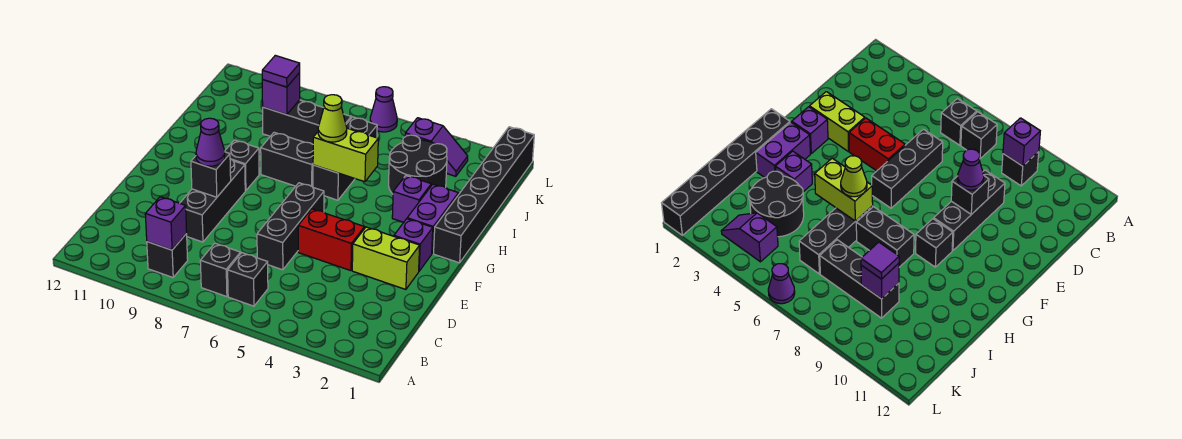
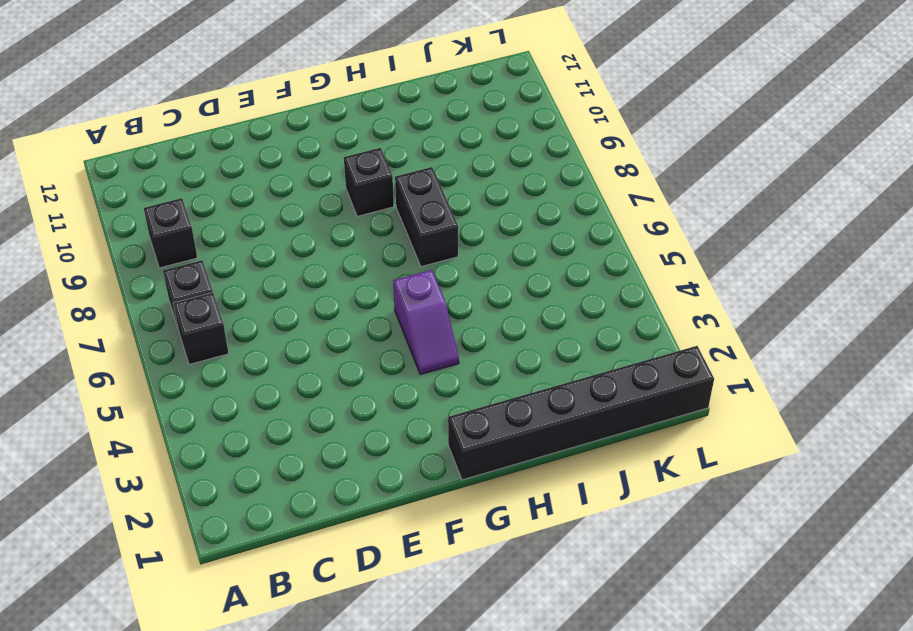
purple slope G4:G5 level 1 top 5 -> purple slope K3:K4 level 1 top 4
none -> black brick D6:F6 level 1
none -> black brick D9:F9 level 1
none -> lime brick E2:E3 level 1

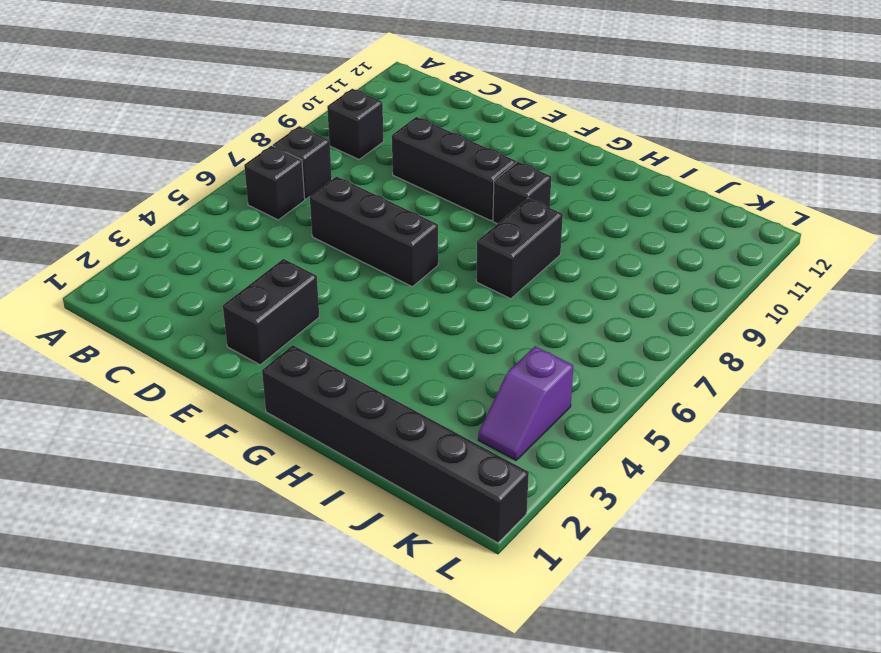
black brick E2:E3 level 1 -> lime brick E2:E3 level 1
none -> red brick E4:E5 level 1
none -> purple brick F2 level 1
none -> purple brick G2:H2 level 1

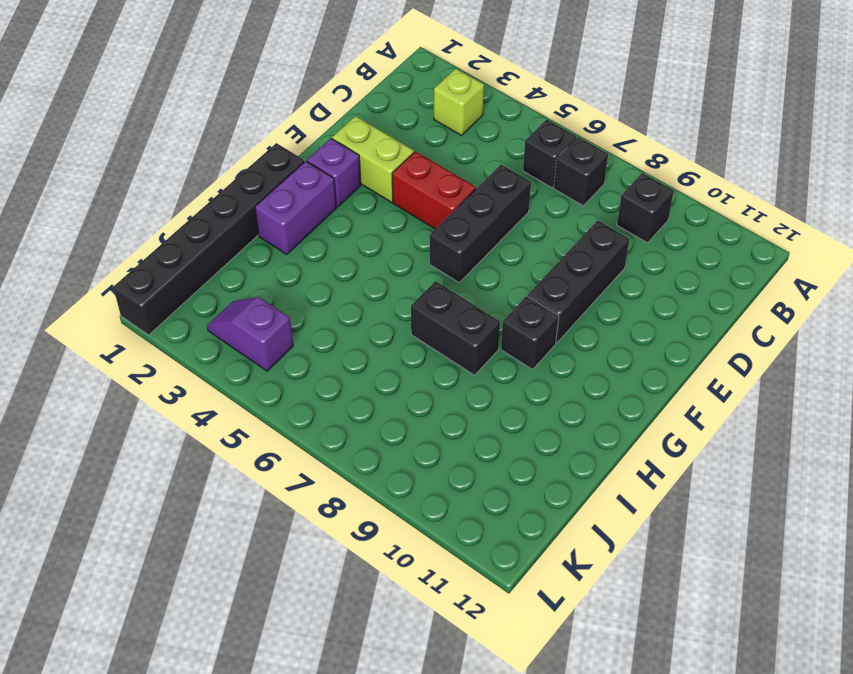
lime brick B3 level 1 -> none
none -> purple brick H3 level 1
none -> black brick H6:J6 level 1
none -> black round brick I3:J4 level 1

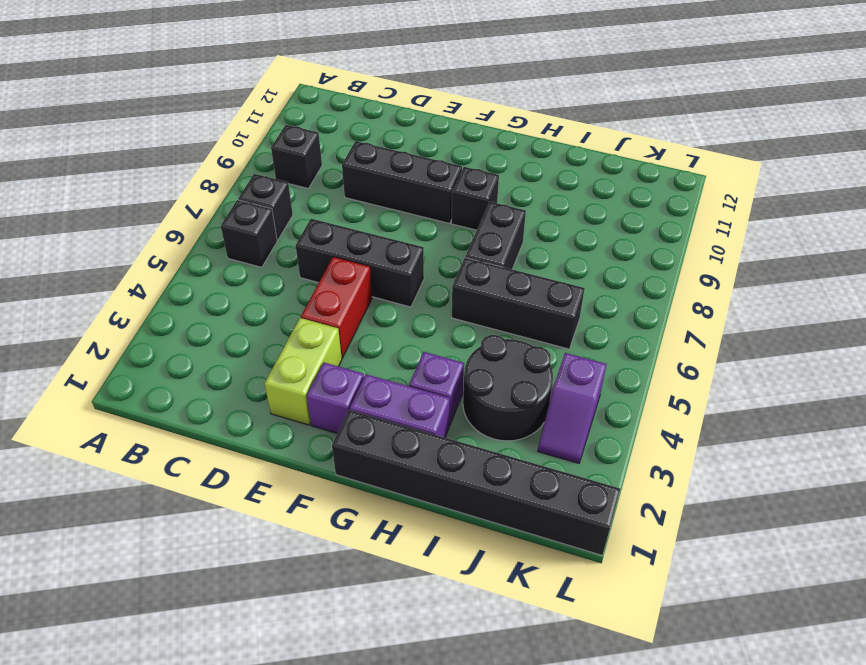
none -> black brick J7:J9 level 1
none -> purple cone L6 level 1
none -> purple brick B9 level 2

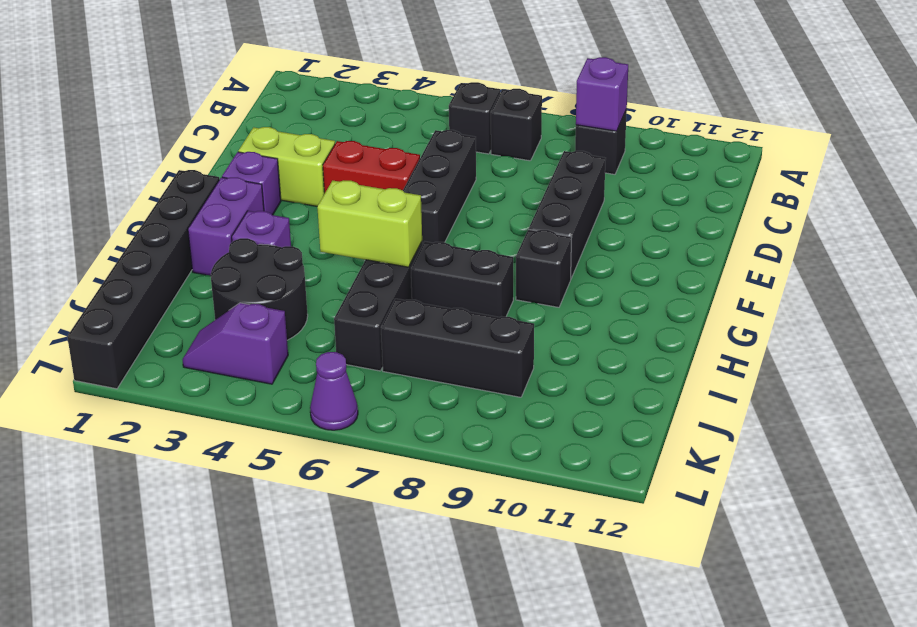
none -> black brick E9 level 2
none -> purple brick J9 level 2
none -> purple cone E9 level 3

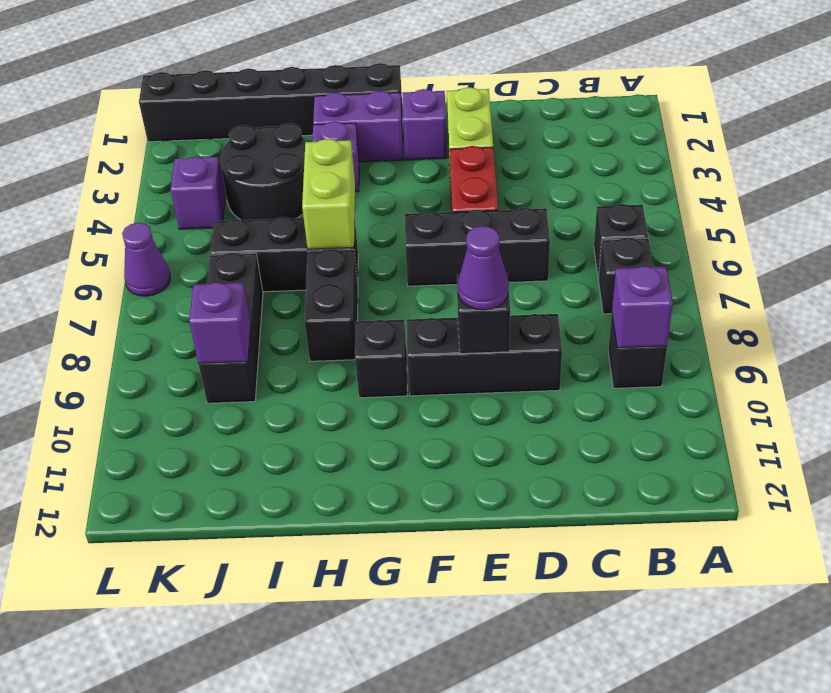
none -> lime cone H6 level 3
none -> purple tile J9 level 3

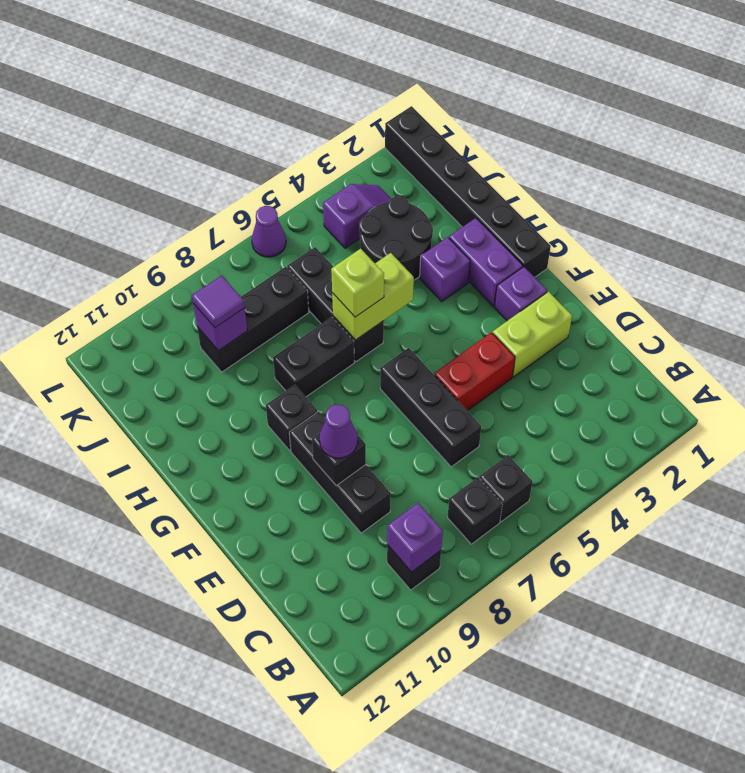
lime brick H6 level 3 -> lime cone H6 level 3

